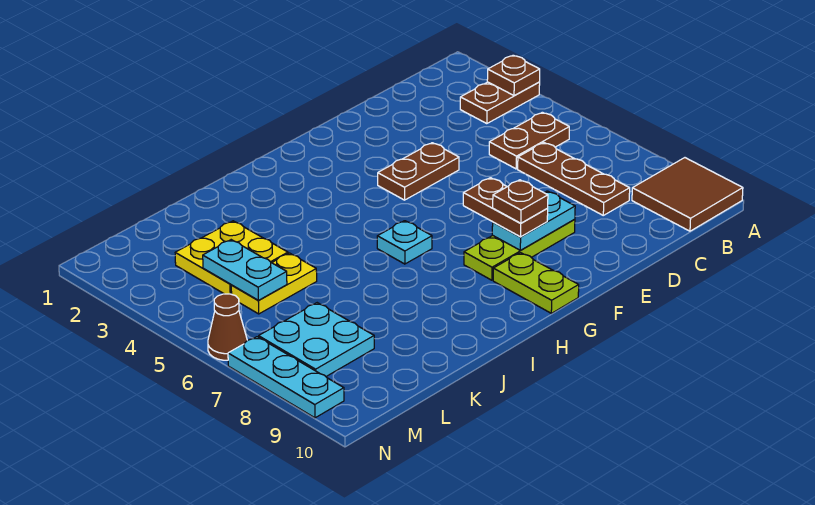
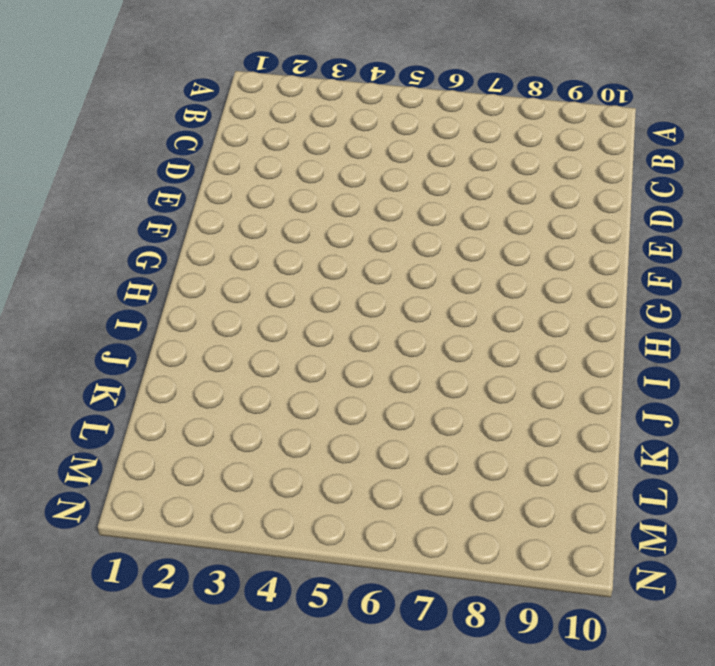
none -> brown plate A3:B3 level 1
none -> brown tile A9:B10 level 1
none -> brown plate B5:C5 level 1

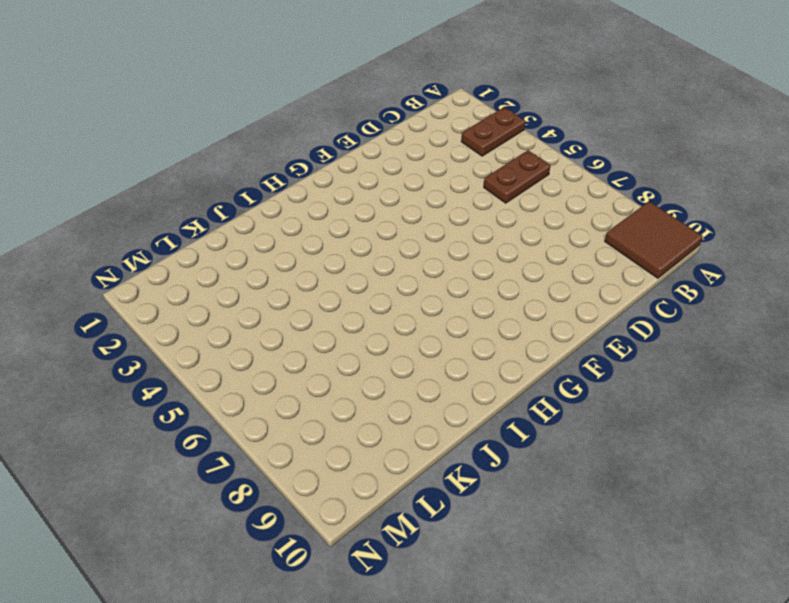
none -> brown plate C6:C8 level 1
none -> brown plate E4:F4 level 1
none -> lime plate E8:G8 level 1

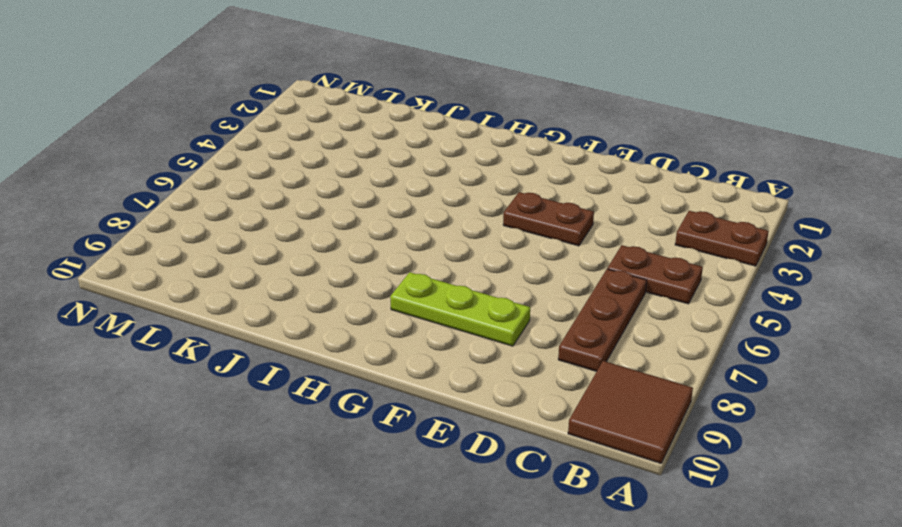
none -> lime plate G9:G10 level 1
none -> cyan plate H6 level 1
none -> yellow plate K3:L4 level 1

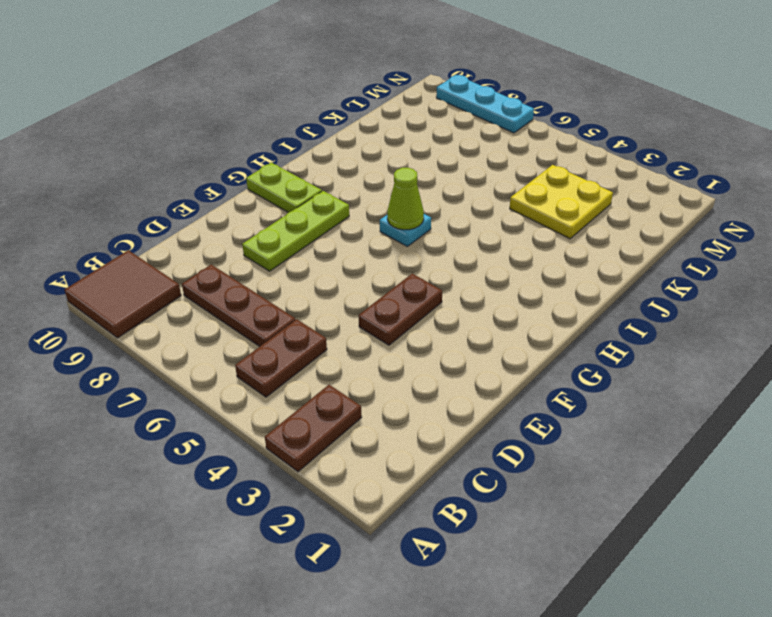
lime cone H6 level 2 -> none
none -> yellow plate K5:L5 level 1
none -> cyan plate L7:M8 level 1
none -> brown cone N6 level 1

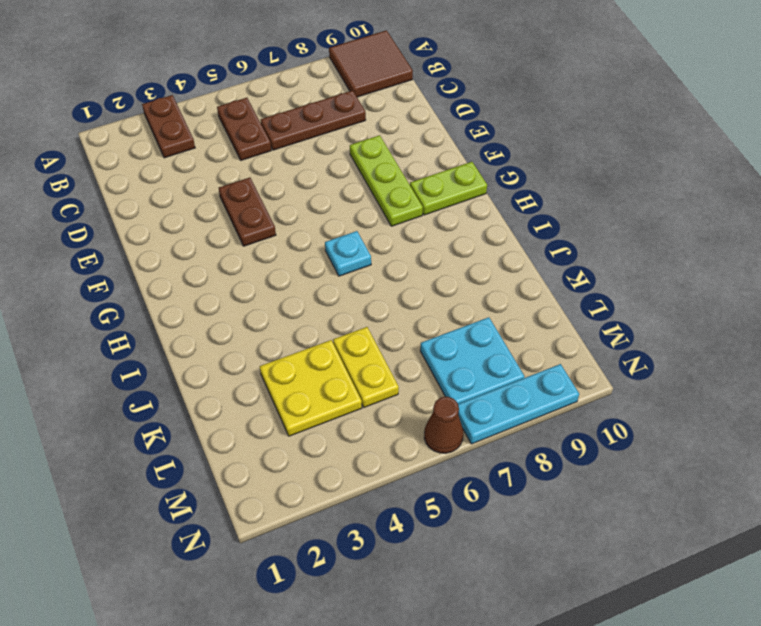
none -> brown plate A3 level 2
none -> cyan plate E8:F8 level 2
none -> cyan plate L4:L5 level 2

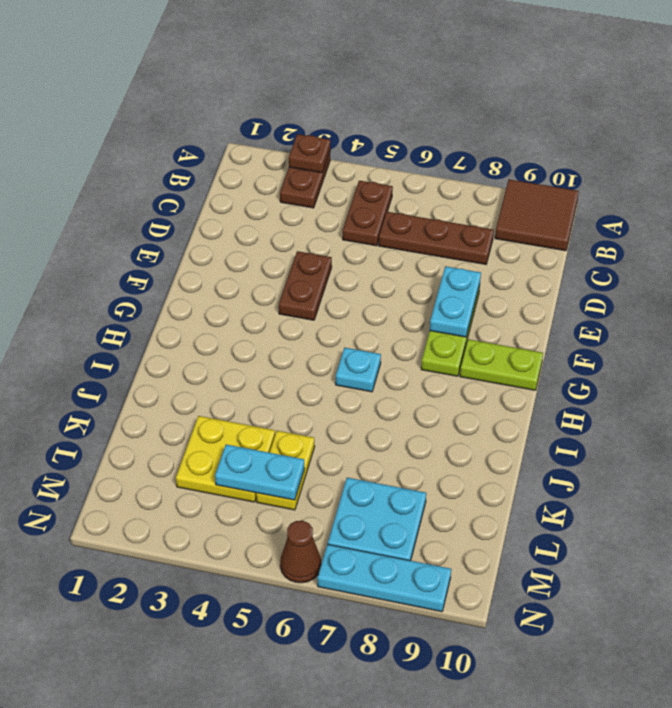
none -> brown plate F7:F8 level 3
none -> brown plate F8 level 4

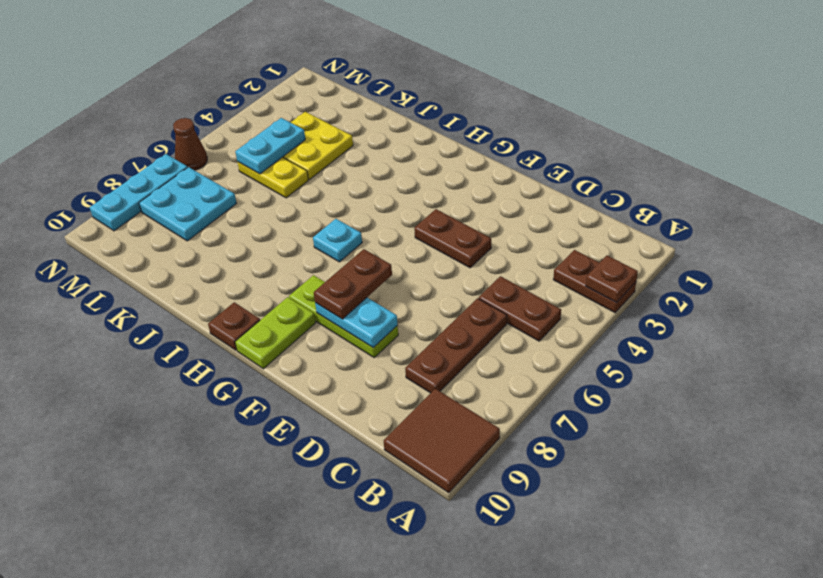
brown plate H10 level 1 -> brown plate F8 level 4

